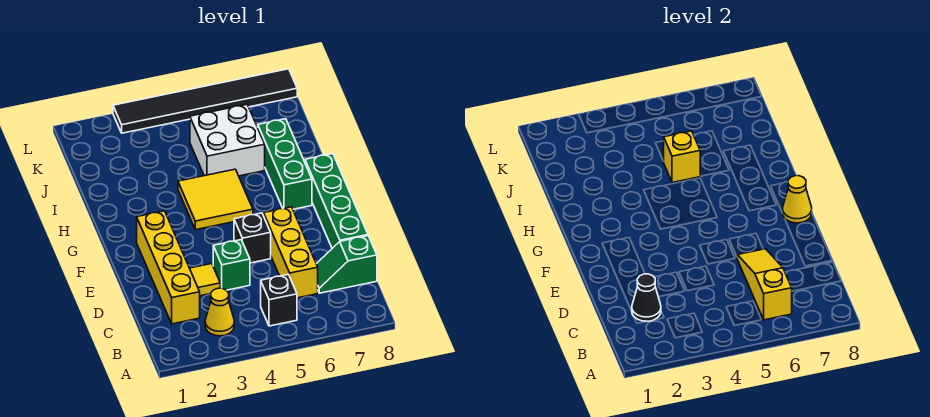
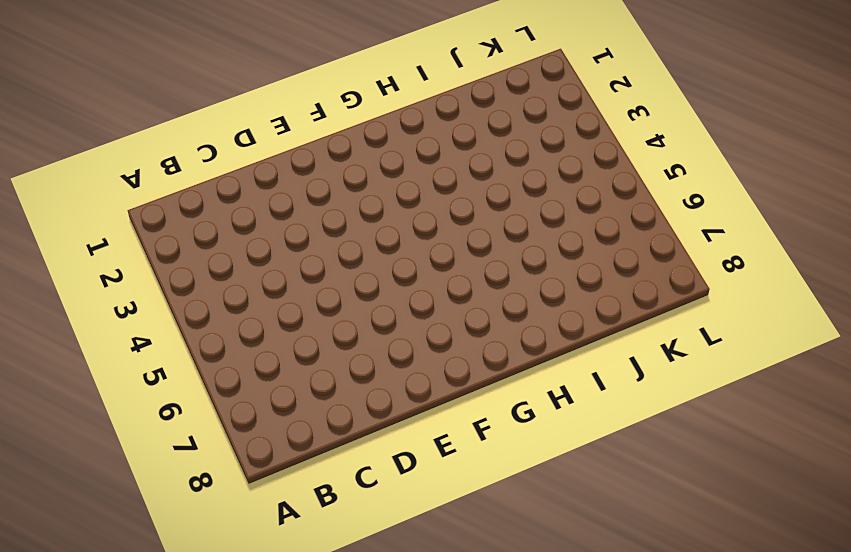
none -> yellow cone B3 level 1
none -> black brick B5 level 1
none -> yellow brick C2:F2 level 1

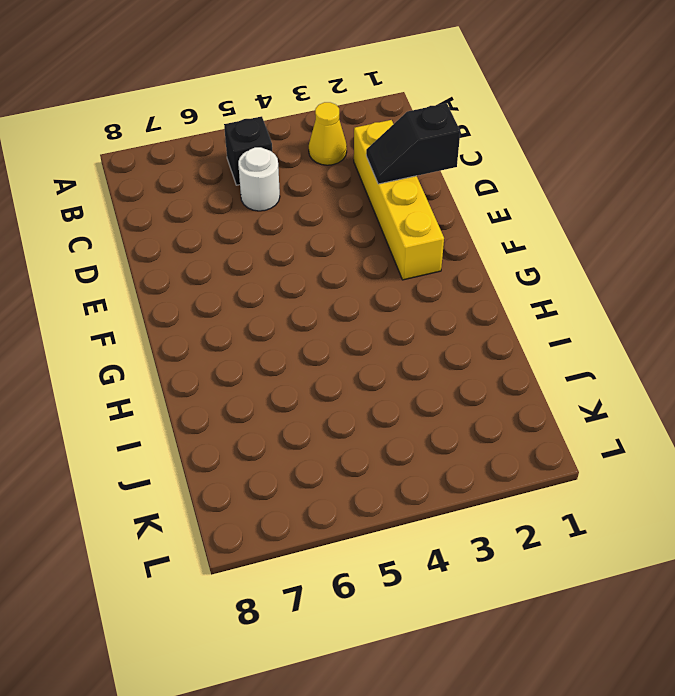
white round brick C5 level 1 -> none
black slope D1:D2 level 2 top 1 -> none
none -> yellow brick C6:E6 level 1
none -> green slope C7:C8 level 1 top 8
none -> yellow tile D3 level 1

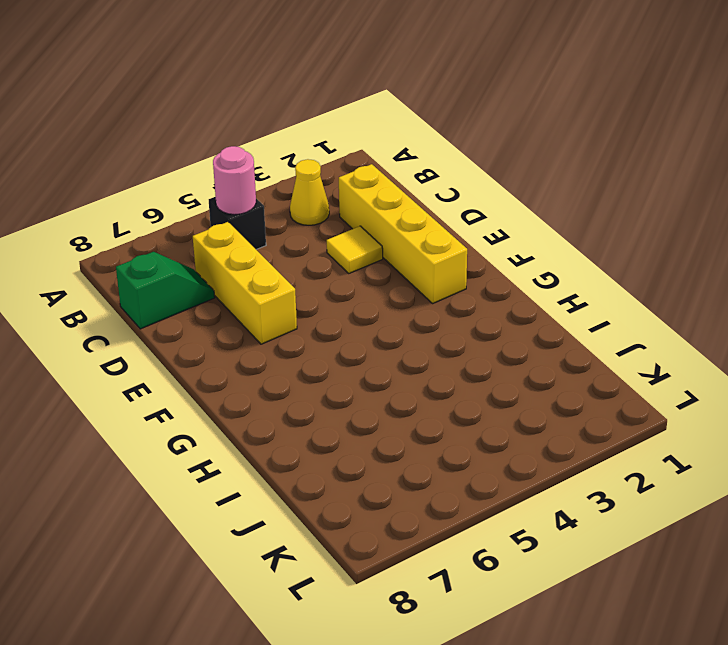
pink round brick B5 level 2 -> none
none -> green brick D4 level 1
none -> green brick D8:G8 level 1
none -> black brick E5 level 1

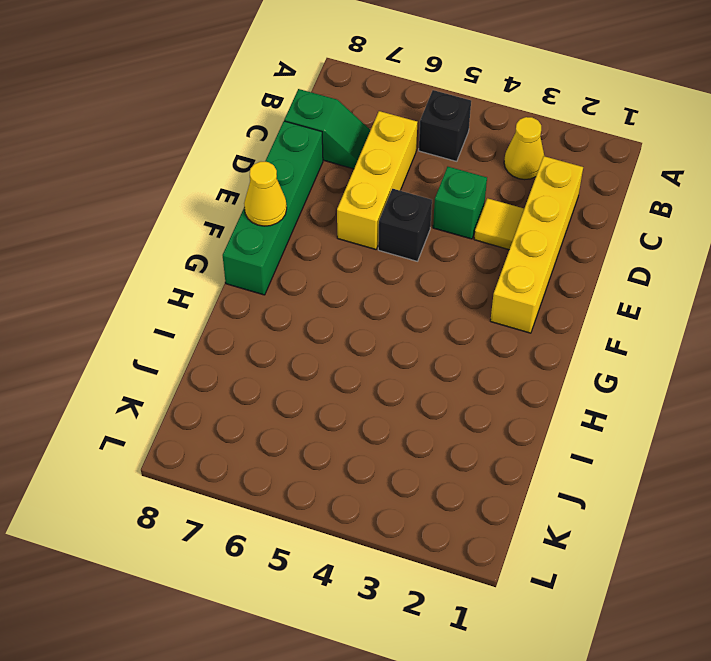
none -> yellow tile G4:H5 level 1
none -> green brick G7:I7 level 1
none -> white brick I5:J6 level 1

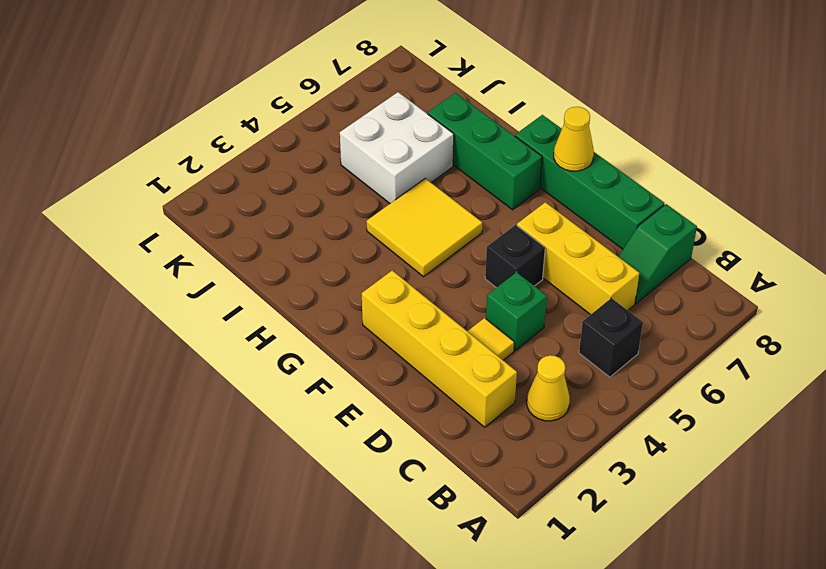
none -> black tile L3:L8 level 1
none -> yellow slope B6:D6 level 2 top B
none -> black cone C2 level 2

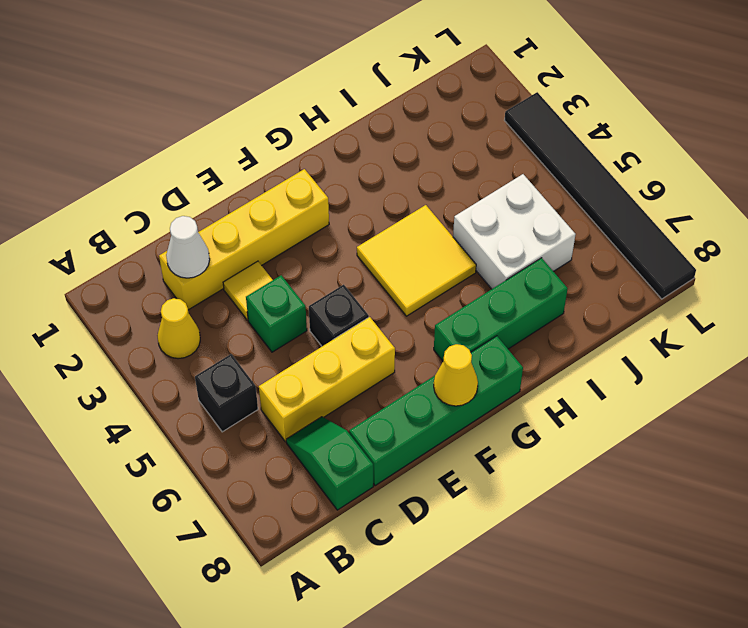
white cone C2 level 2 -> black cone C2 level 2
none -> yellow slope B6:D6 level 2 top B
none -> yellow brick I5 level 2

